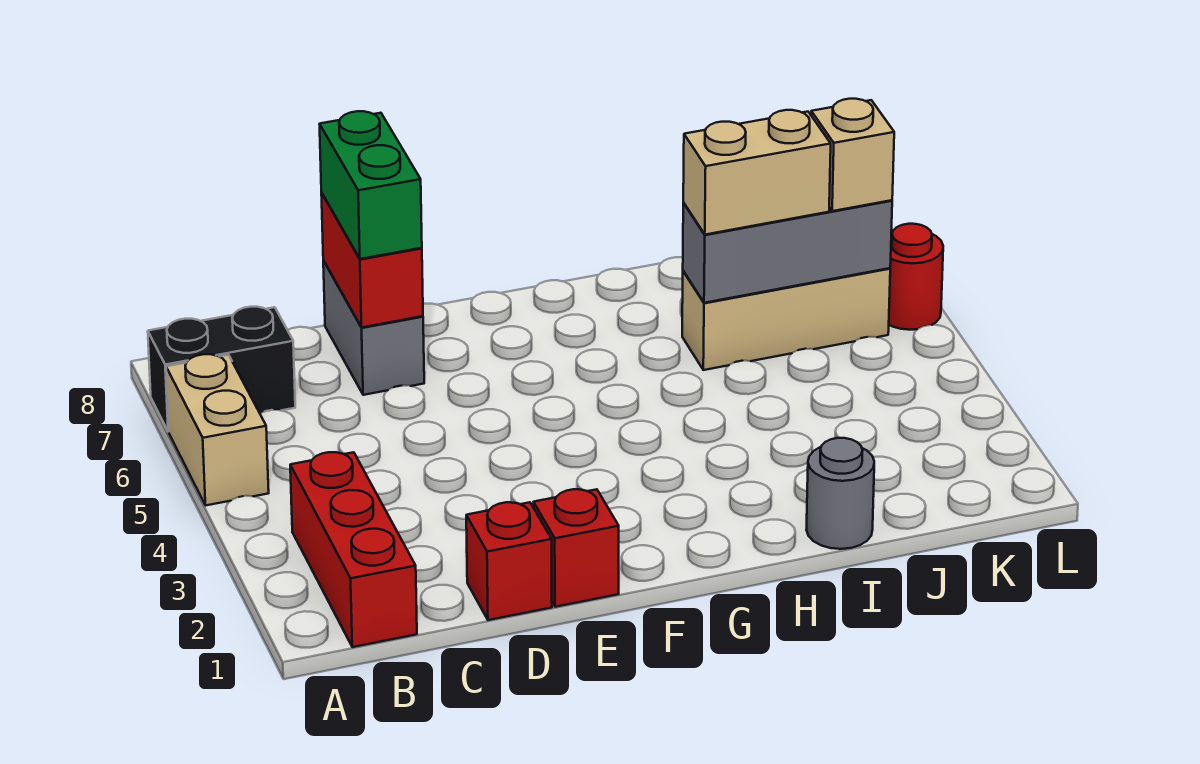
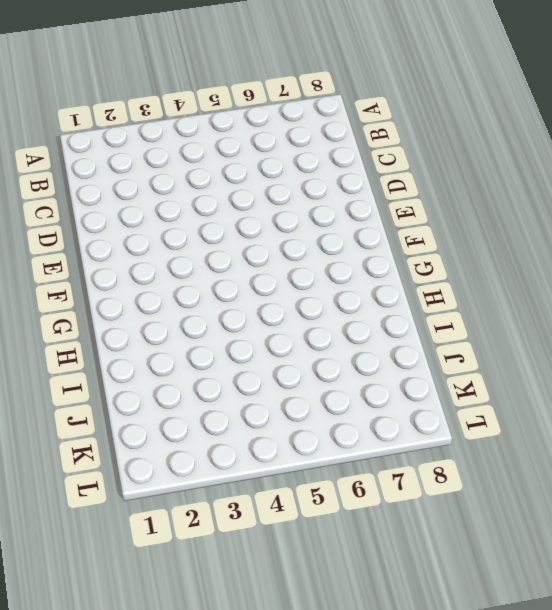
none -> tan brick A5:A6 level 1
none -> black brick A7:B7 level 1
none -> red brick B1:B3 level 1

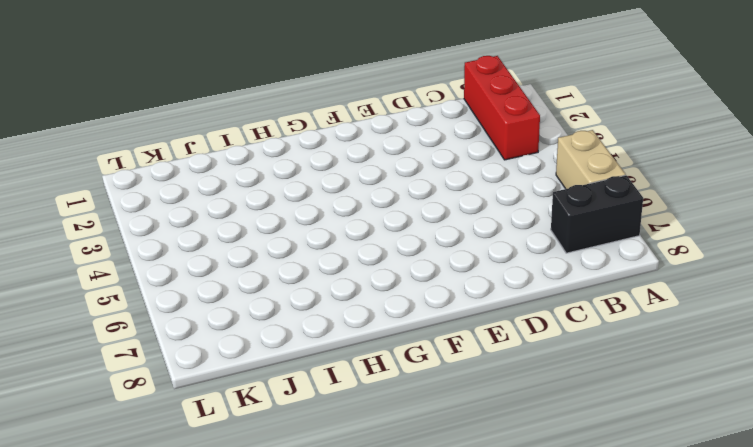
none -> red brick D1 level 1
none -> grey brick D7:D8 level 1
none -> red brick E1 level 1

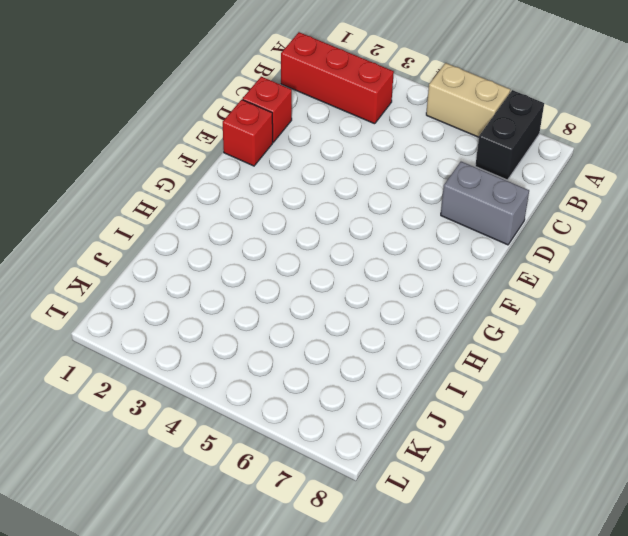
none -> grey round brick I1 level 1
none -> tan brick I6:K6 level 1
none -> red round brick L6 level 1

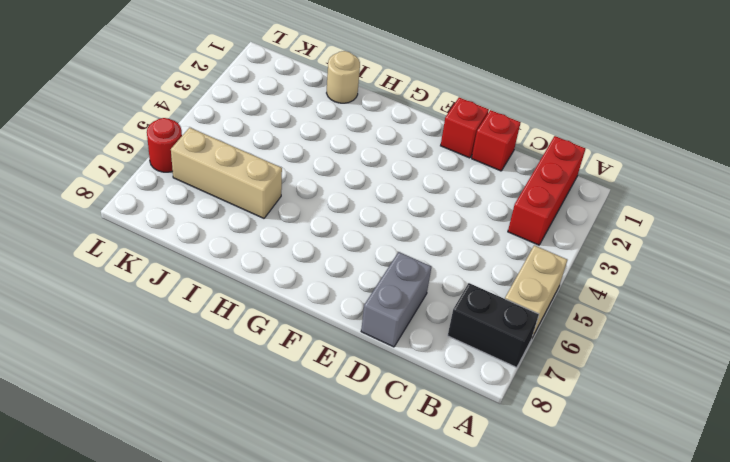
tan round brick I1 level 1 -> grey round brick I1 level 1
none -> red brick D7:D8 level 2
none -> grey brick I6:K6 level 2
none -> green brick D7:D8 level 3

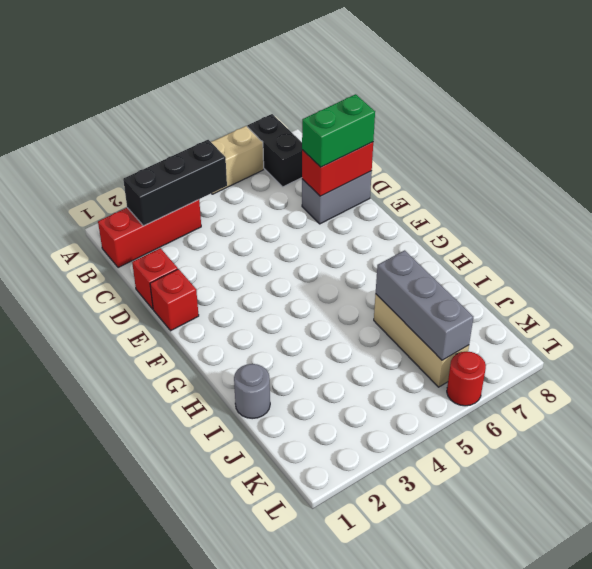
black brick B2:B4 level 2 -> none
none -> tan brick I6:J6 level 3
none -> tan brick K6 level 3

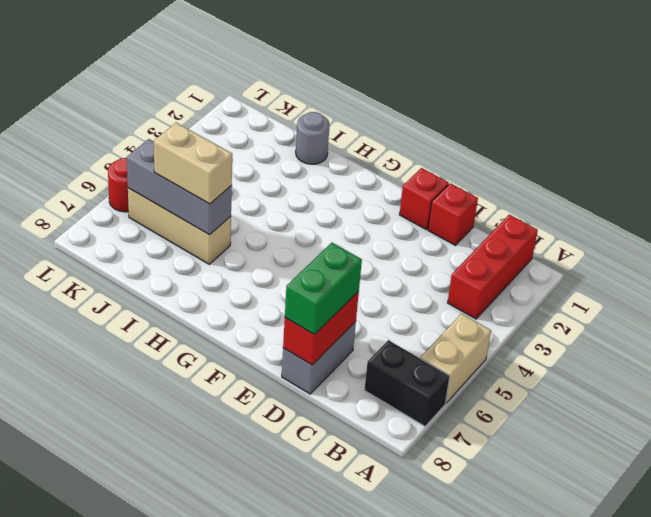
none -> tan brick K6 level 3

